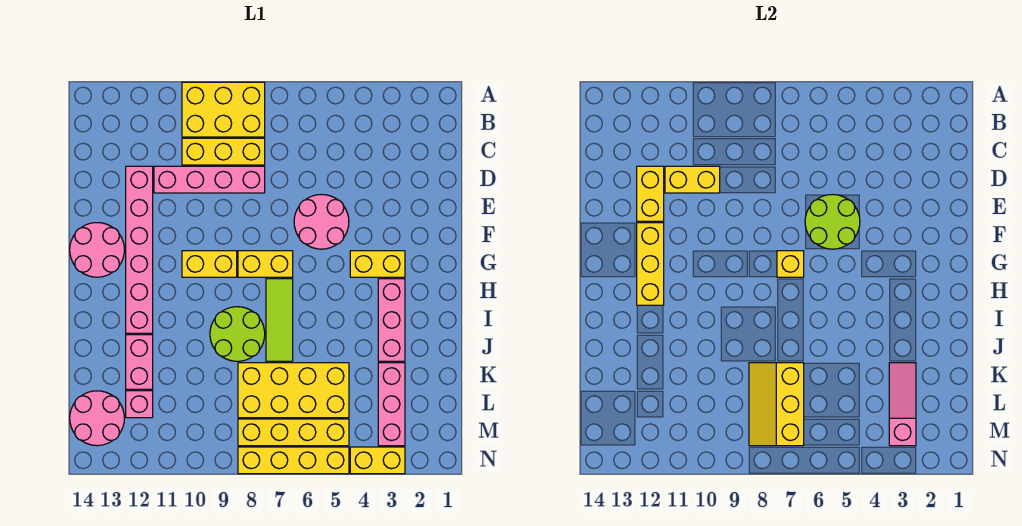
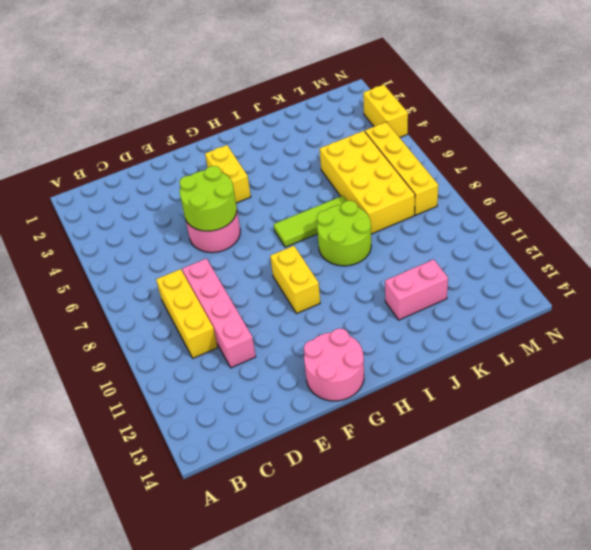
none -> yellow brick A8:B10 level 1
none -> pink brick D12:I12 level 1
none -> yellow brick G7:G8 level 1

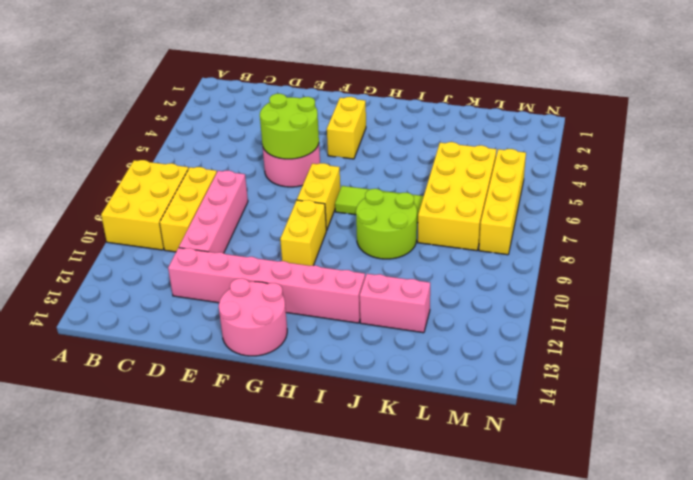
none -> pink brick H3:J3 level 1
none -> pink brick K3:M3 level 1
none -> pink brick L12 level 1

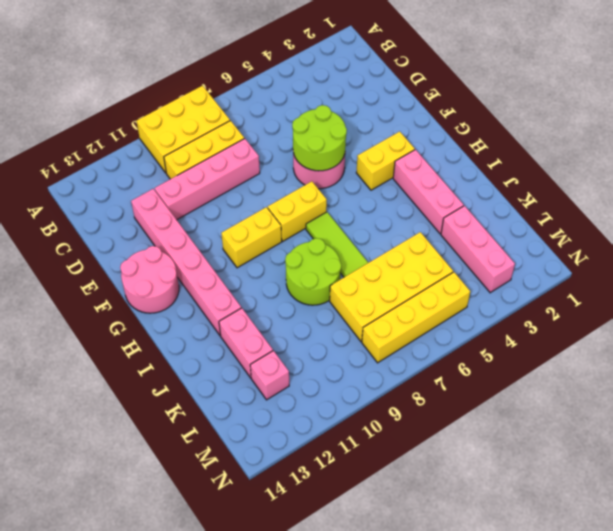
none -> pink round brick L13:M14 level 1
none -> yellow brick N3:N4 level 1
none -> yellow brick N5:N8 level 1

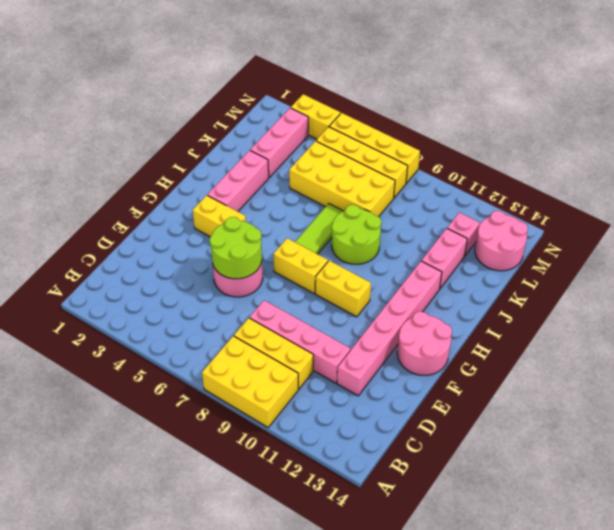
none -> yellow brick D10:D11 level 2
none -> yellow brick D12:E12 level 2
none -> yellow brick F12:H12 level 2

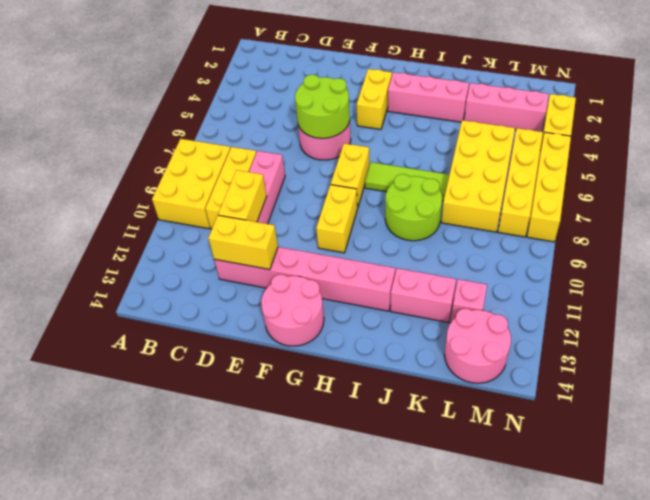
none -> yellow brick F12:H12 level 2
none -> yellow brick G7 level 2
none -> pink slope K3:M3 level 2 top M

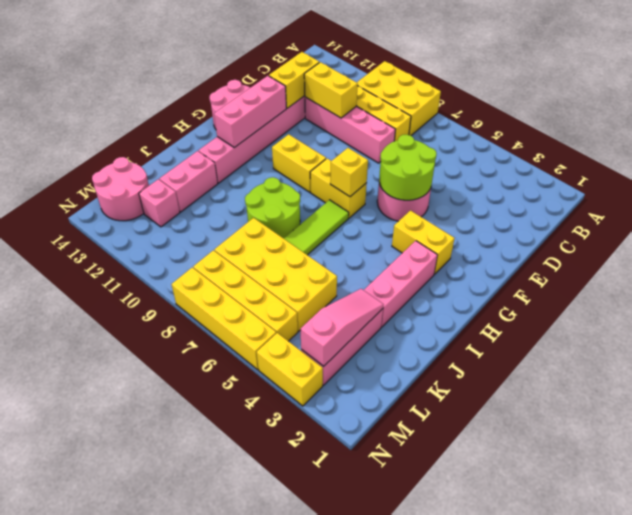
pink brick F12:H12 level 2 -> yellow brick F12:H12 level 2
none -> yellow slope K7:M8 level 2 top 7

